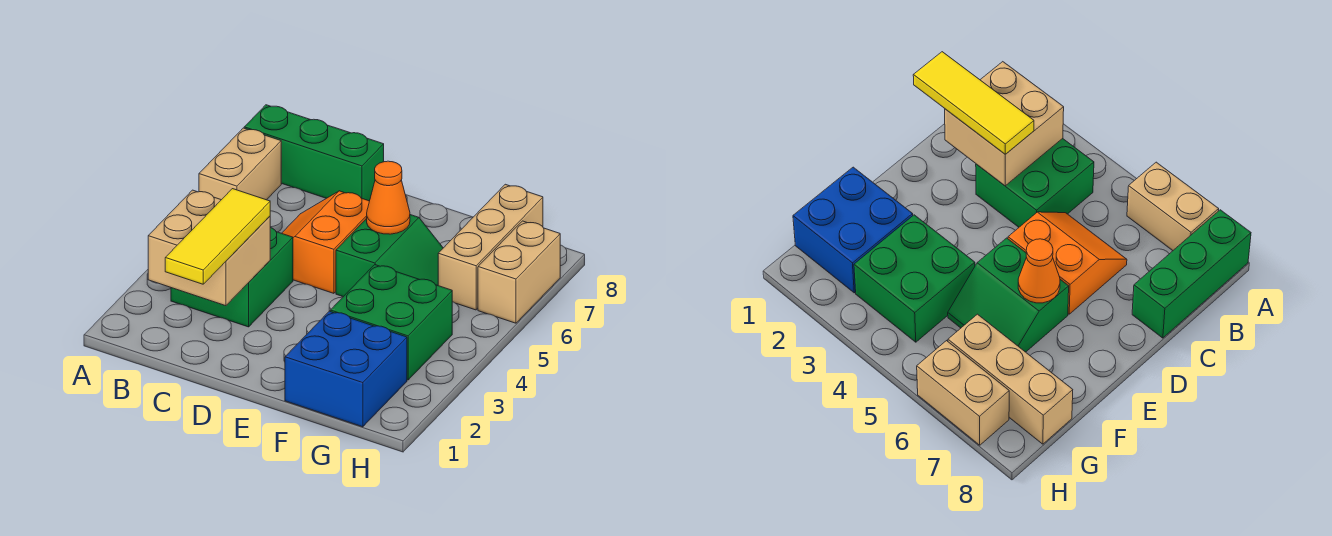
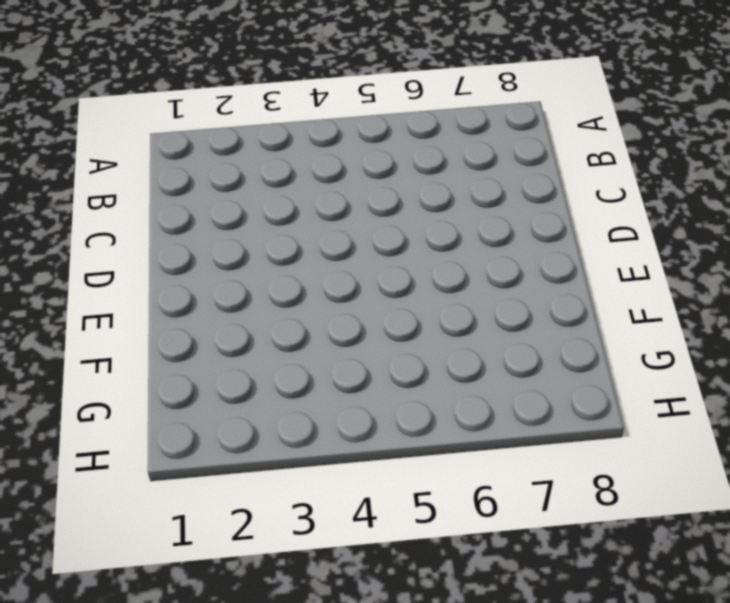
none -> tan brick A6:A7 level 1
none -> green brick A8:C8 level 1
none -> green brick B3:C4 level 1

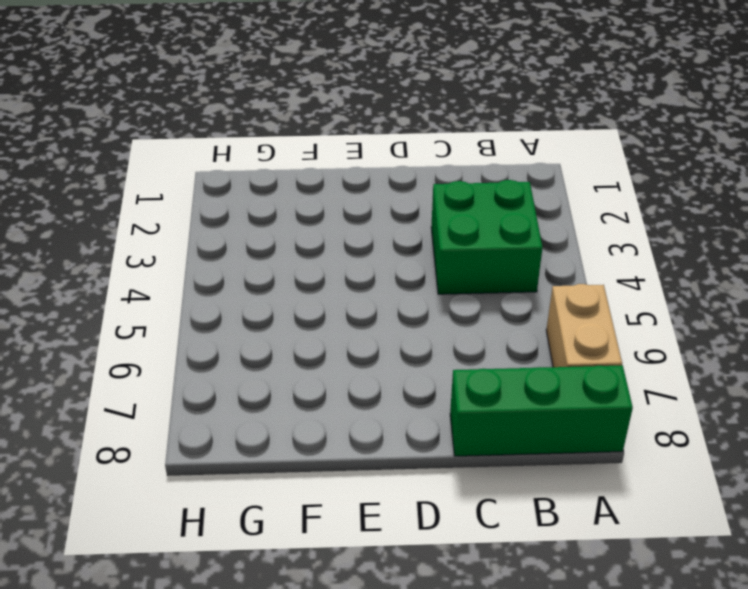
none -> orange slope C5:D6 level 1 top D
none -> green slope E5:F6 level 1 top E
none -> blue brick F1:G2 level 1

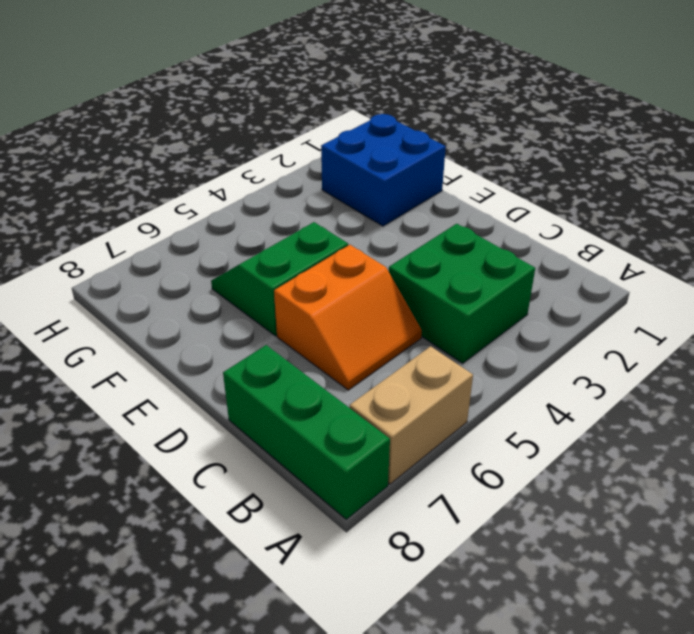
none -> green brick F3:G4 level 1
none -> tan brick G6:G8 level 1
none -> tan brick H6:H7 level 1

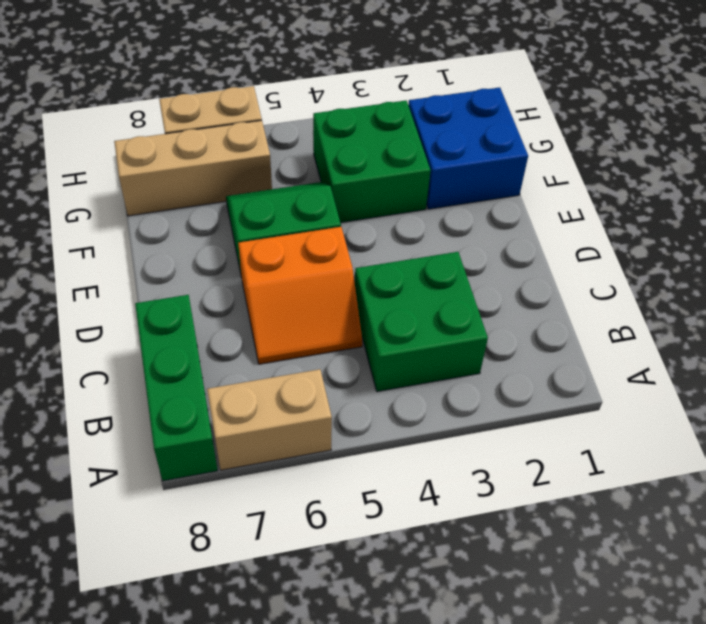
none -> tan brick B2:C3 level 2
none -> orange cone E6 level 2
none -> yellow tile C1:C3 level 3

